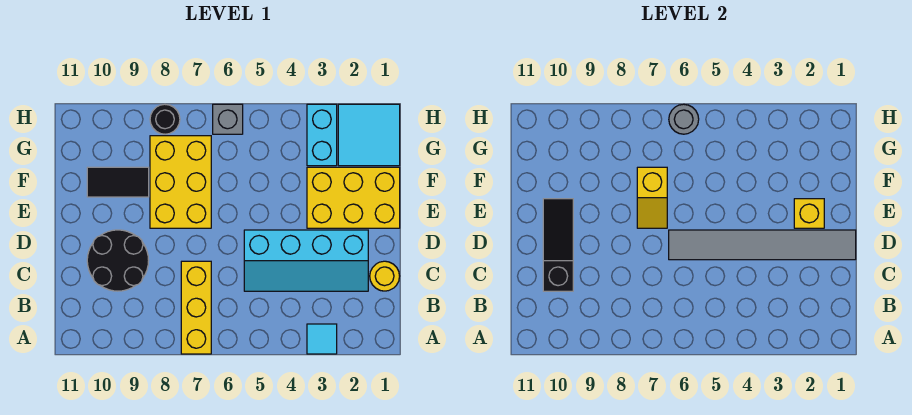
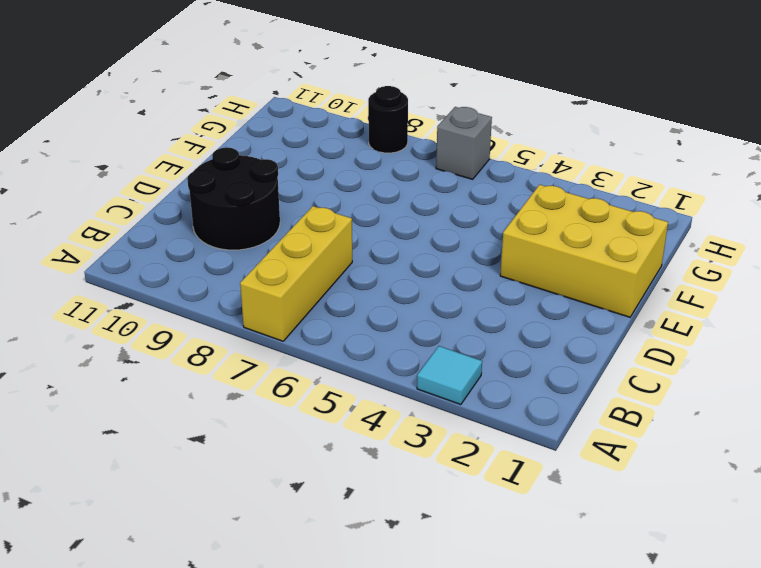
none -> yellow round brick C1 level 1
none -> cyan slope C2:D5 level 1 top D
none -> yellow brick E7:G8 level 1

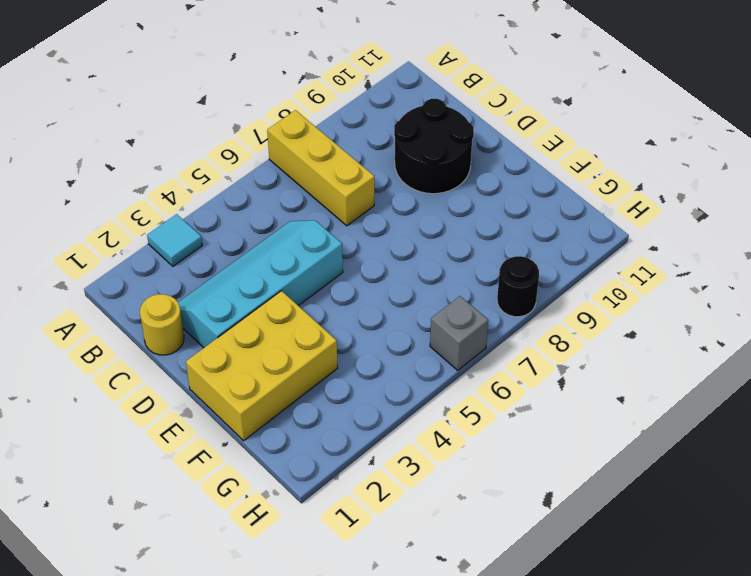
none -> yellow brick E7:G8 level 1
none -> black tile F9:F10 level 1
none -> cyan tile G1:H2 level 1

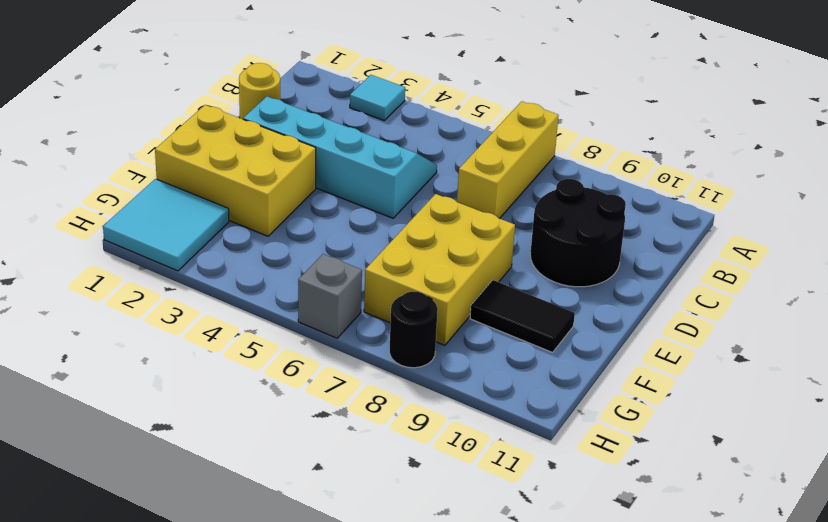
none -> cyan brick G3:H3 level 1
none -> black slope C10:E10 level 2 top C
none -> grey tile D1:D6 level 2

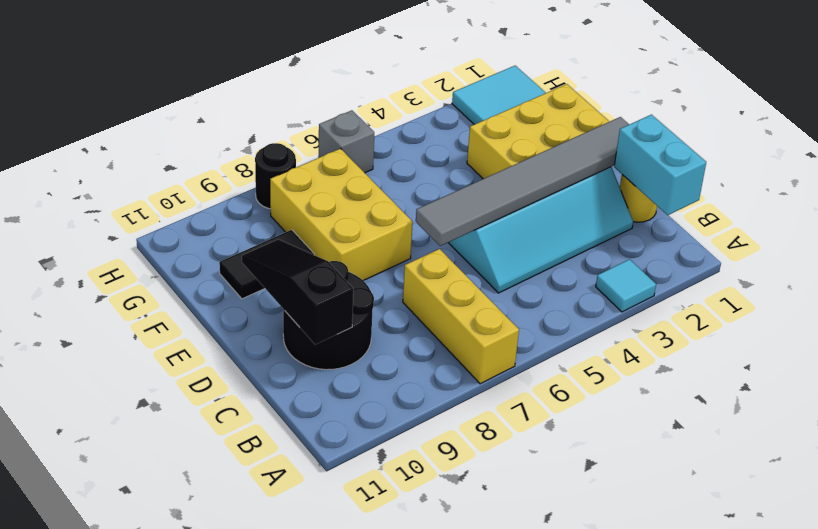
cyan brick B1:C1 level 2 -> cyan brick G3:H3 level 1
none -> yellow brick E2 level 2
none -> yellow slope E7:F7 level 2 top F
none -> grey round brick H6 level 2

